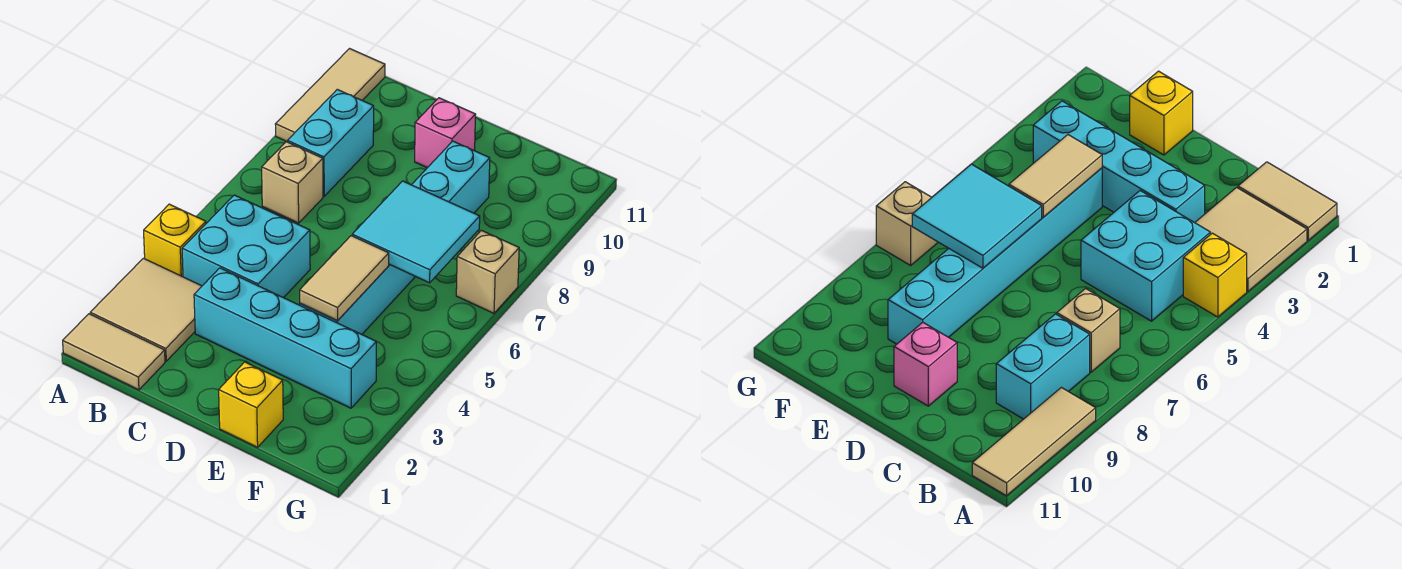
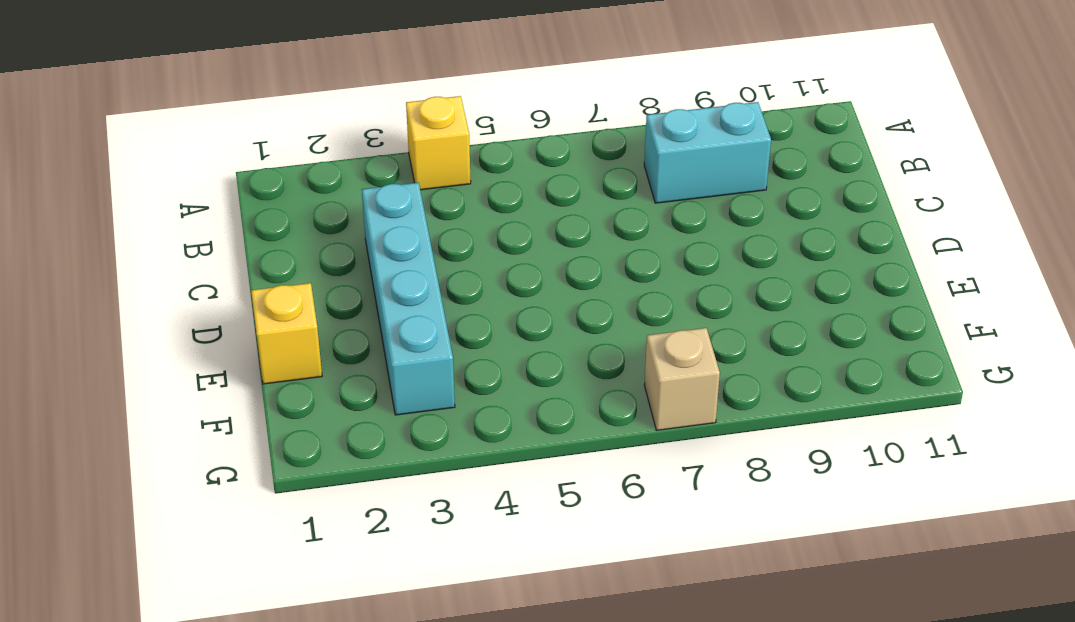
none -> tan tile A1:B1 level 1
none -> tan tile A2:B3 level 1
none -> tan tile A9:A11 level 1

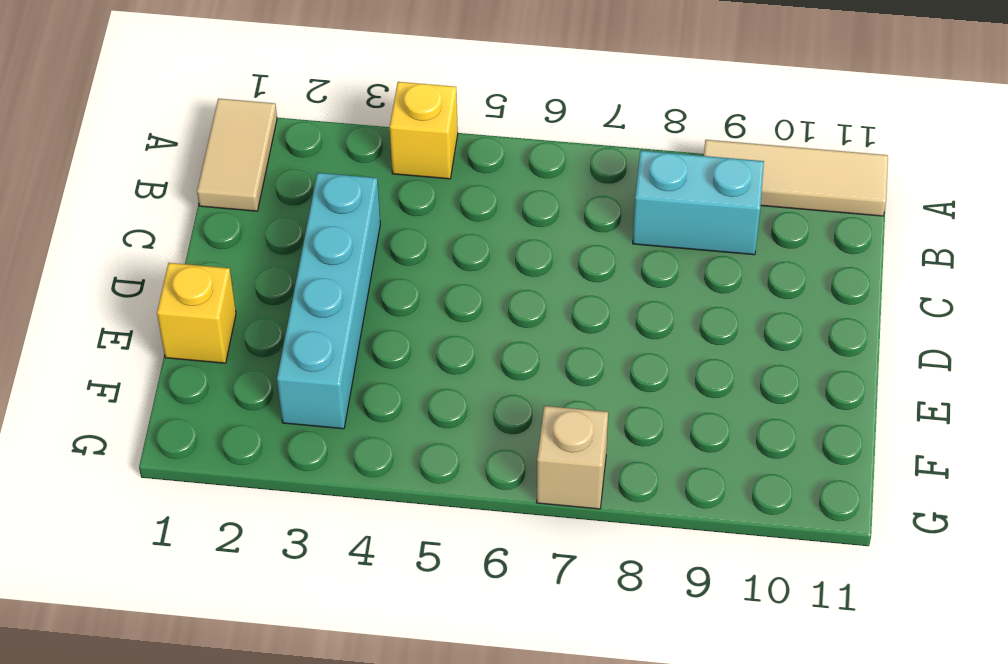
none -> tan tile A2:B3 level 1
none -> cyan brick B4:C5 level 1
none -> tan brick B7 level 1

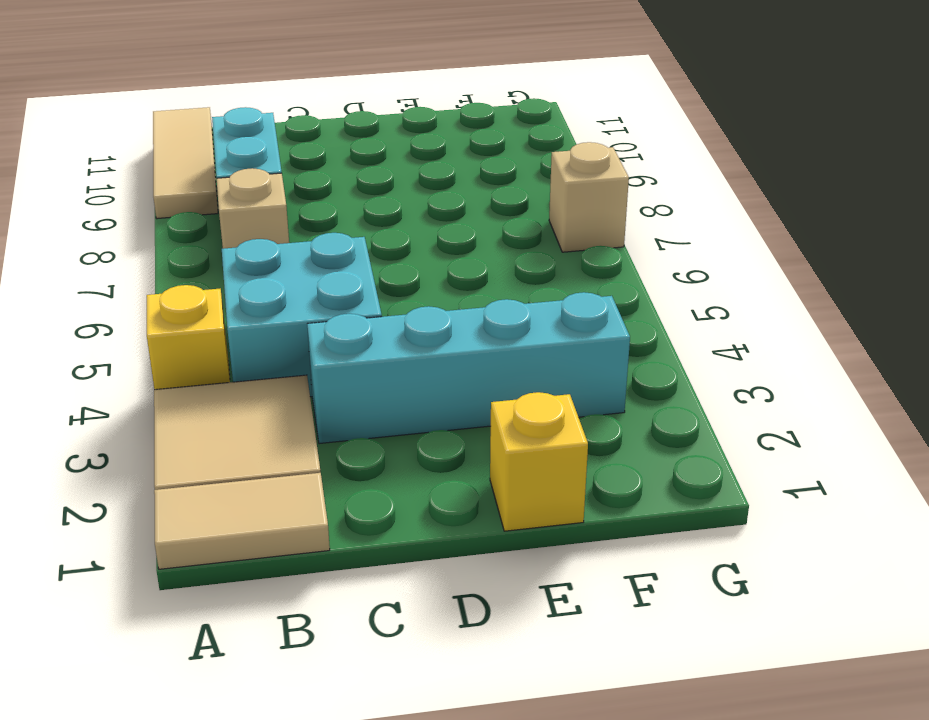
none -> pink brick D10 level 1
none -> cyan brick E4:E9 level 1
none -> tan tile E4:E5 level 2

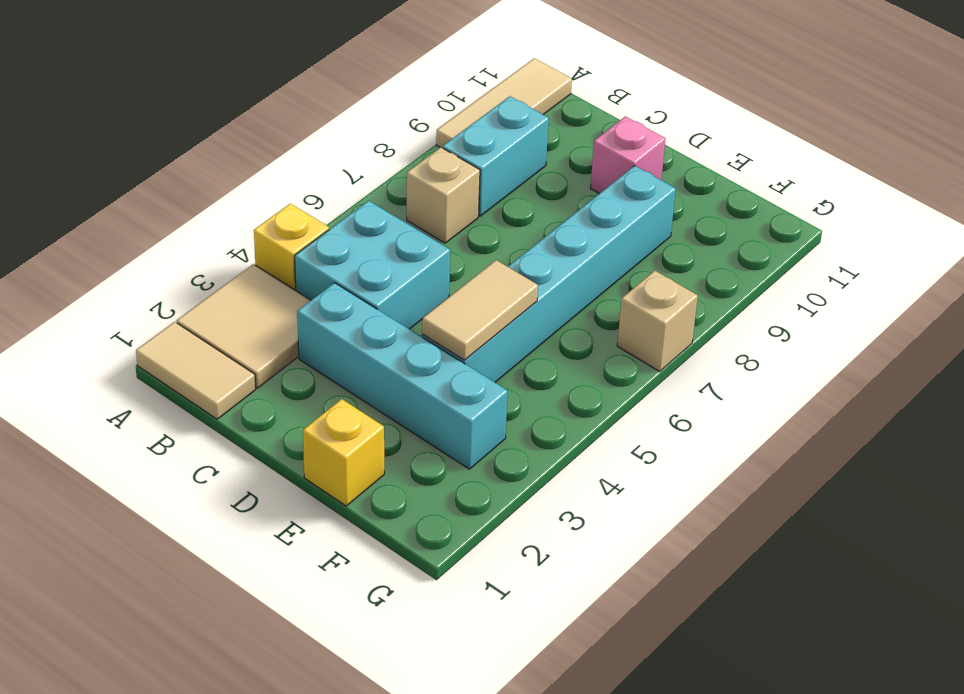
none -> cyan tile E6:F7 level 2

